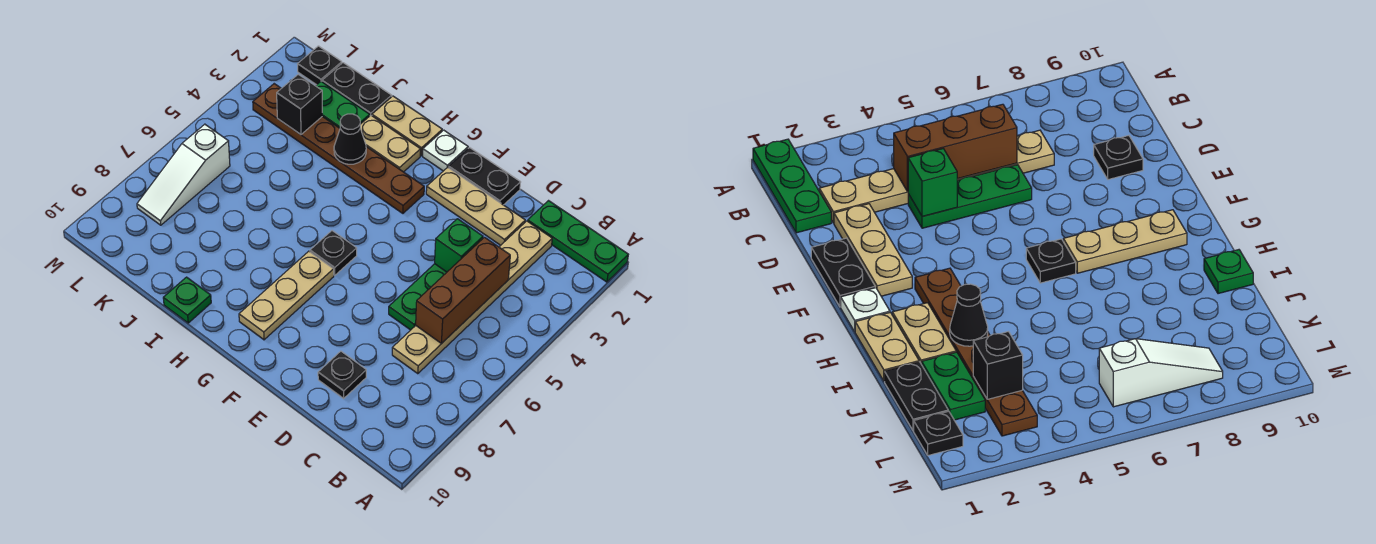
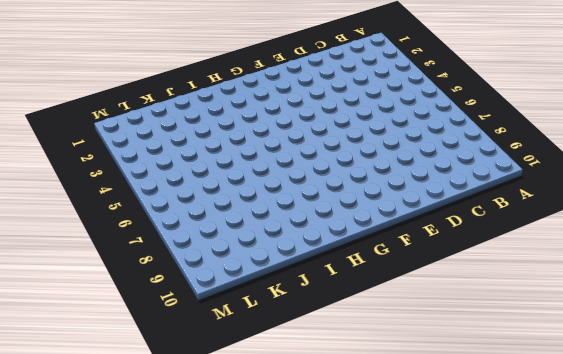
none -> green plate A1:C1 level 1
none -> tan plate C2:C7 level 1
none -> tan plate D2:F2 level 1

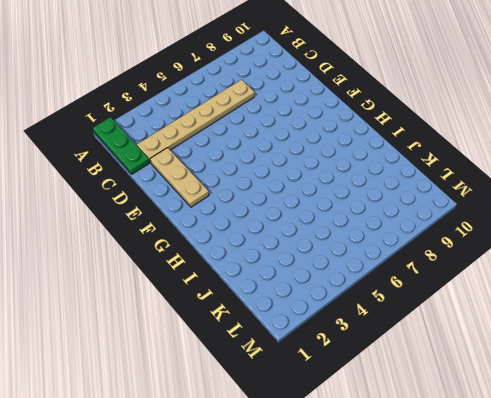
none -> green plate D4:D6 level 1
none -> black plate D9 level 1
none -> black plate E1:F1 level 1

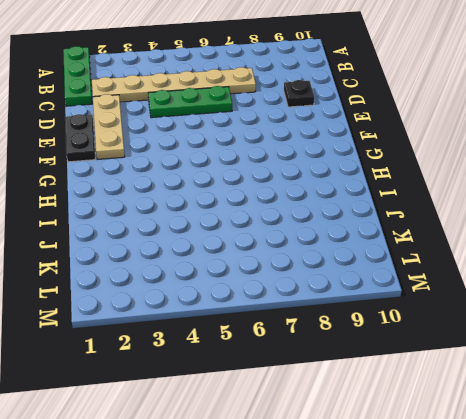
none -> white plate G1 level 1
none -> brown plate G3:L3 level 1
none -> black plate G6 level 1

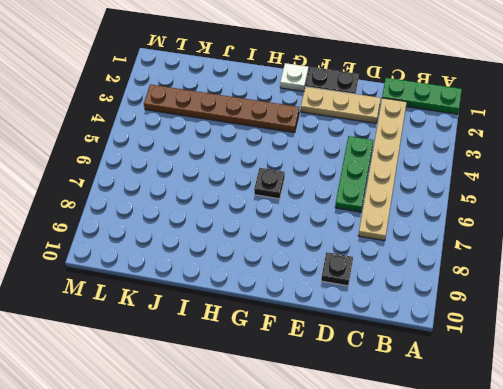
none -> tan plate G7:G9 level 1
none -> tan plate H1:I1 level 1
none -> tan plate H2:I2 level 1

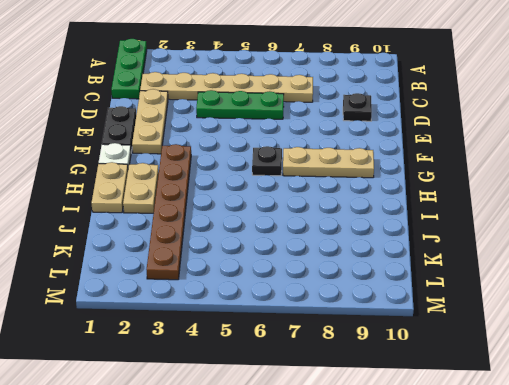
none -> green plate I10 level 1
none -> black plate J1:K1 level 1
none -> green plate J2:K2 level 1

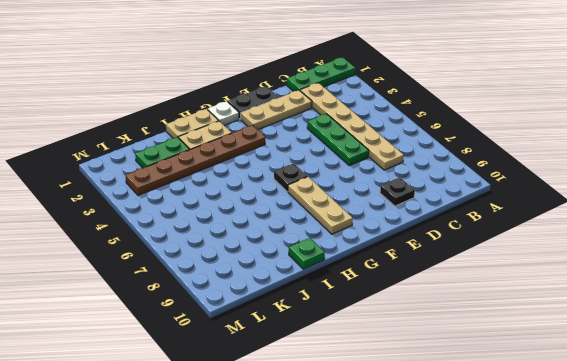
none -> black plate J1:K1 level 1
none -> black plate L1 level 1
none -> white slope L6:L8 level 1 top 6

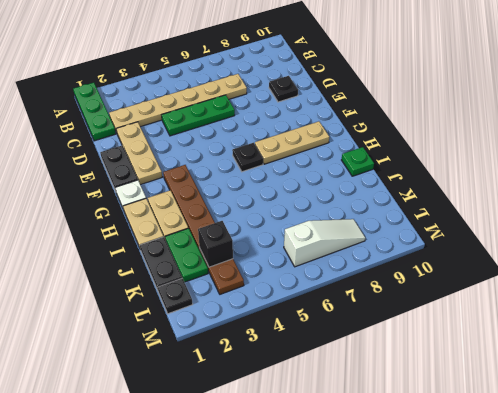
none -> brown brick C4:C6 level 2
none -> green brick D4 level 2
none -> black cone I3 level 2

